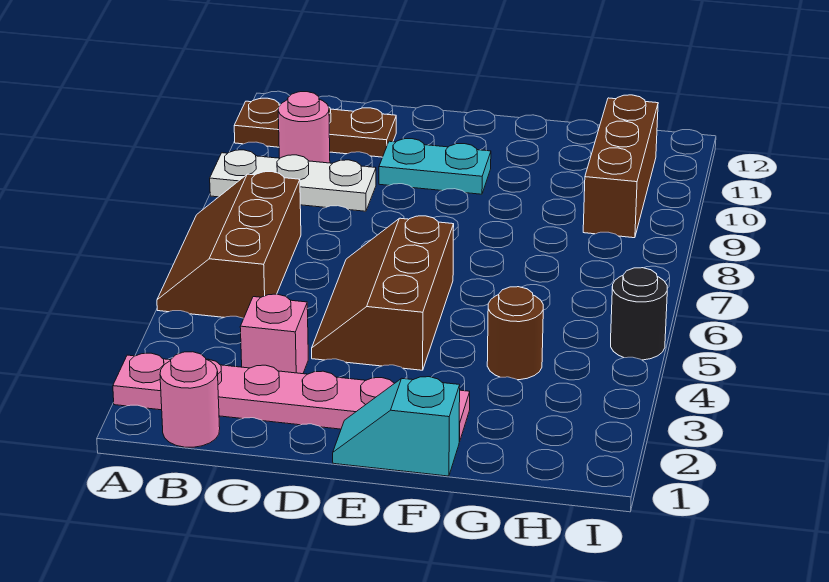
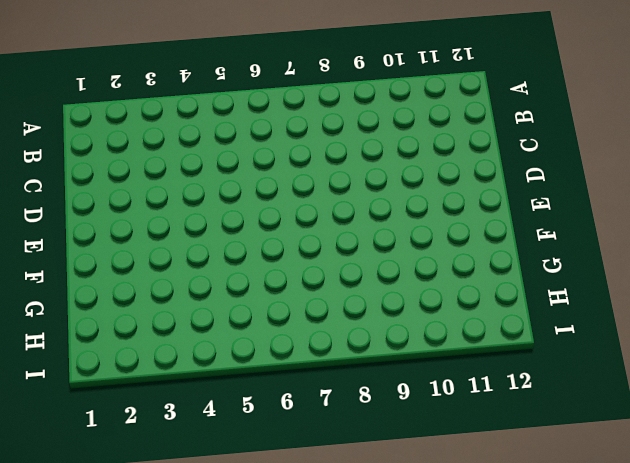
none -> pink plate A2:F2 level 1
none -> brown slope A5:B7 level 1 top B
none -> white plate A9:C9 level 1

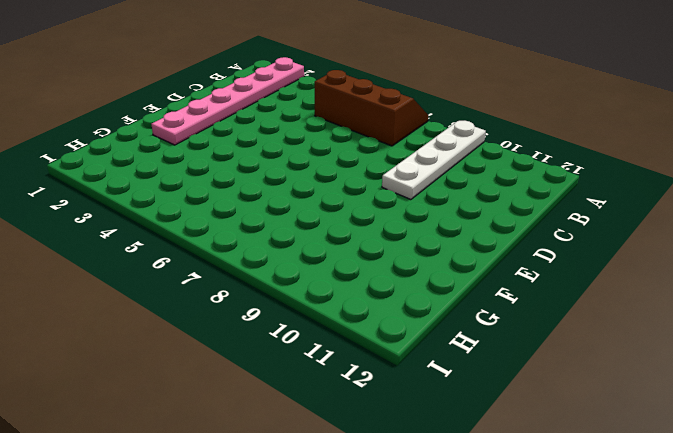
white plate A9:D9 level 1 -> white plate A9:C9 level 1
none -> brown plate A11:C11 level 1
none -> pink round brick B1 level 1
none -> pink round brick B10 level 1

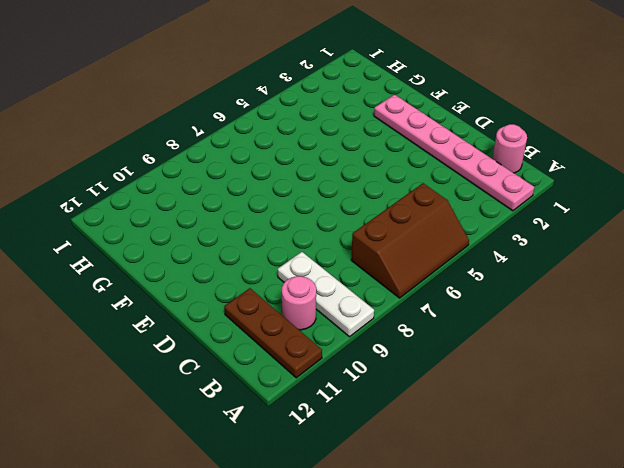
none -> pink brick C3 level 1
none -> brown slope D4:E6 level 1 top E
none -> cyan plate D10:E10 level 1

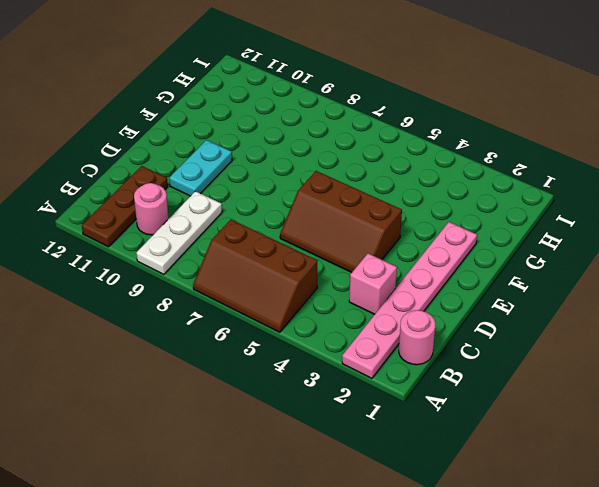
none -> cyan slope E1:F1 level 1 top F
none -> brown round brick G4 level 1
none -> brown brick H9:H11 level 1

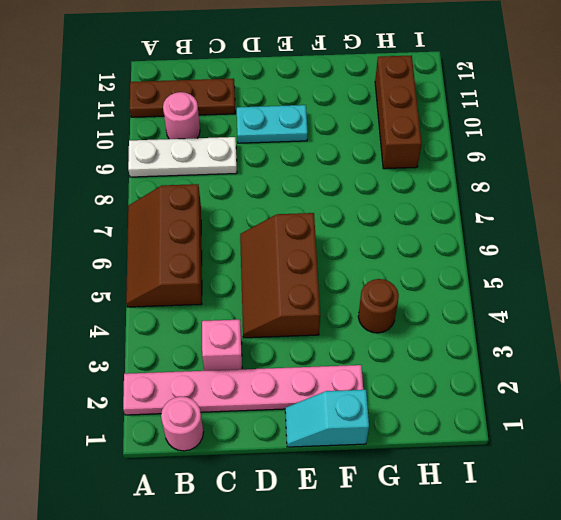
none -> black round brick I5 level 1

